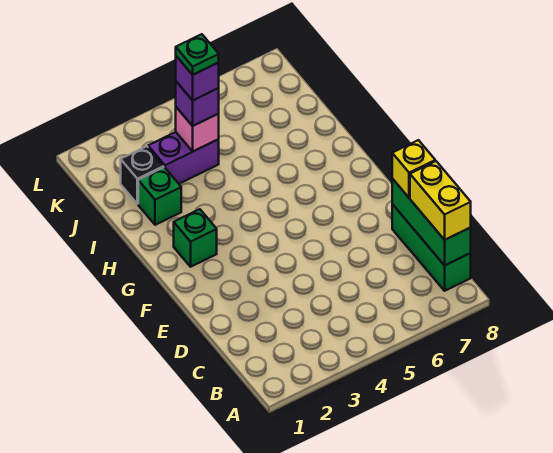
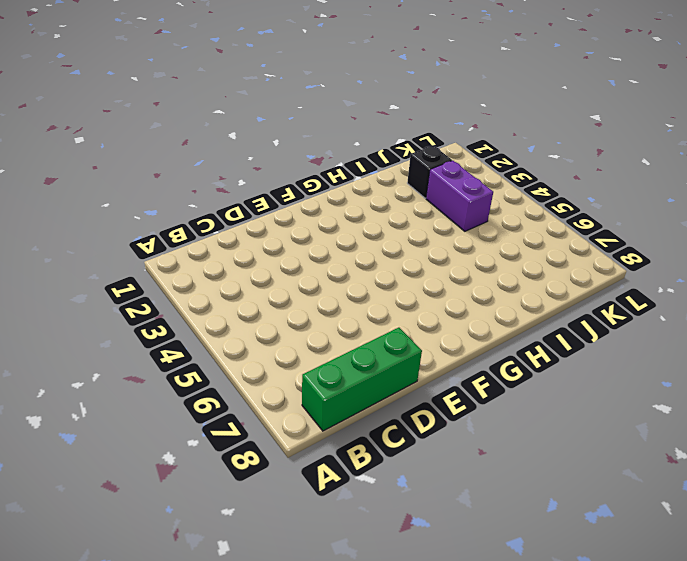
none -> green brick G2 level 1
none -> green brick I2 level 1
none -> green brick B8:D8 level 2

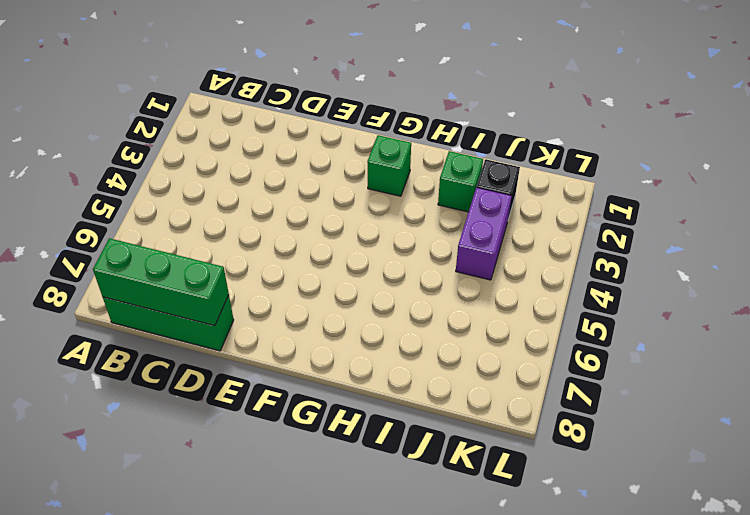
none -> pink brick J4 level 2
none -> yellow brick B8:C8 level 3
none -> yellow brick D8 level 3

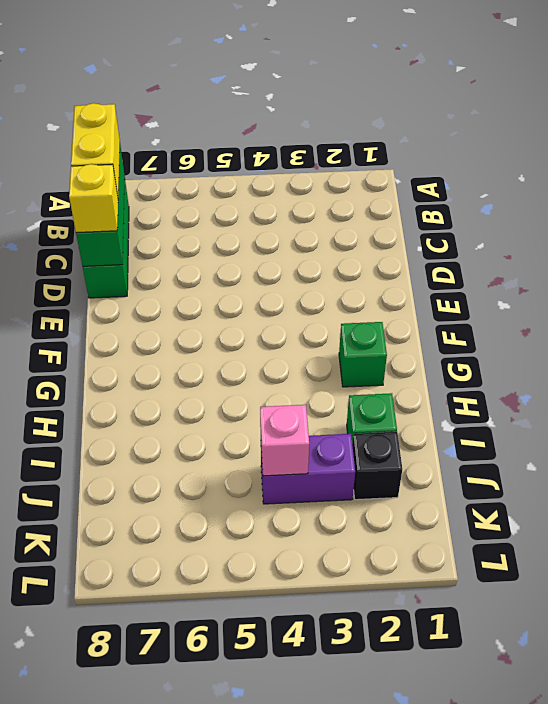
none -> purple brick J4 level 3
none -> purple brick J4 level 4
none -> green plate J4 level 5

